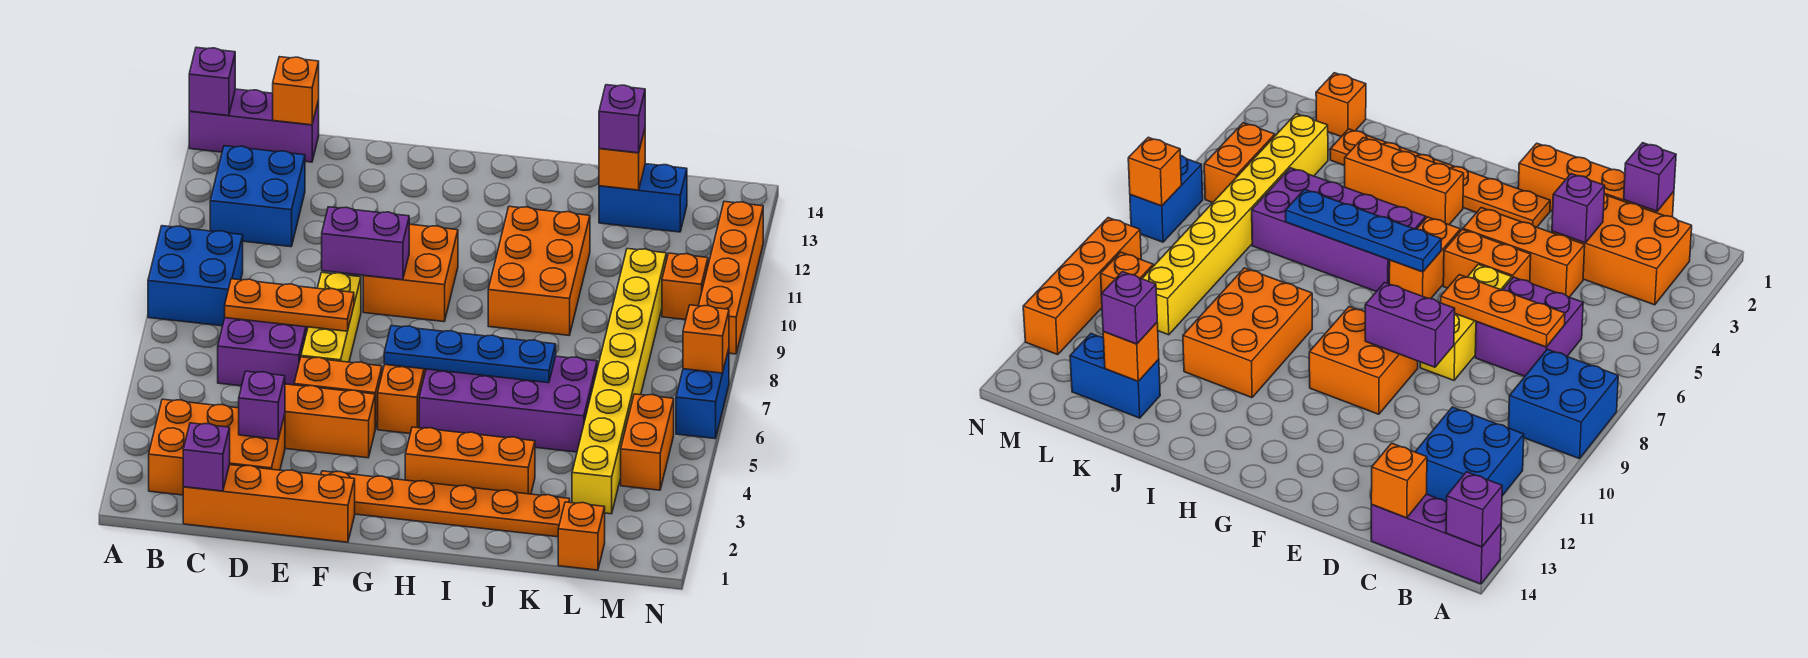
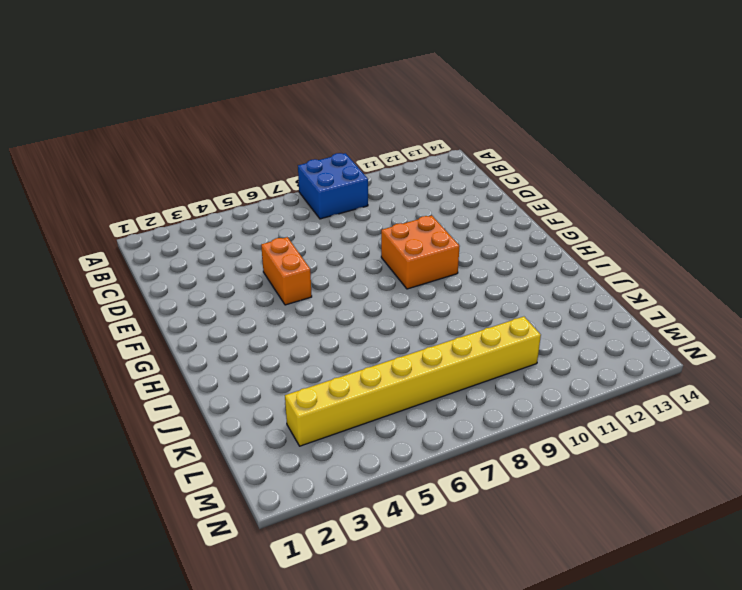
none -> purple brick A14:C14 level 1
none -> orange brick B2:D3 level 1
none -> blue brick B11:C12 level 1
none -> orange brick C1:F1 level 1

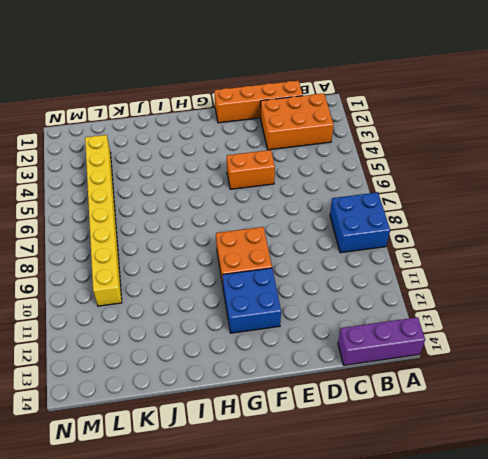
blue brick F11:G12 level 1 -> blue brick B11:C12 level 1
none -> purple brick C6:D7 level 1
none -> orange brick D4:F4 level 1
none -> yellow brick E6:E8 level 1
none -> orange plate F2:K2 level 1

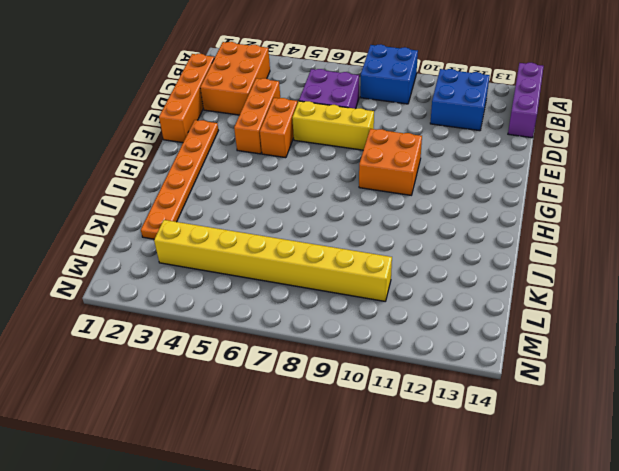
none -> orange brick G5:G6 level 1
none -> orange brick H3:J3 level 1
none -> purple brick H5:K6 level 1
none -> orange brick I9:J11 level 1

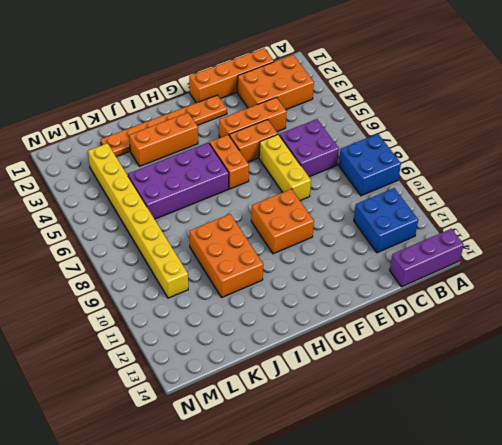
none -> blue brick K13:L13 level 1
none -> orange brick L1 level 1
none -> orange brick M4:M5 level 1
none -> orange brick M10 level 1

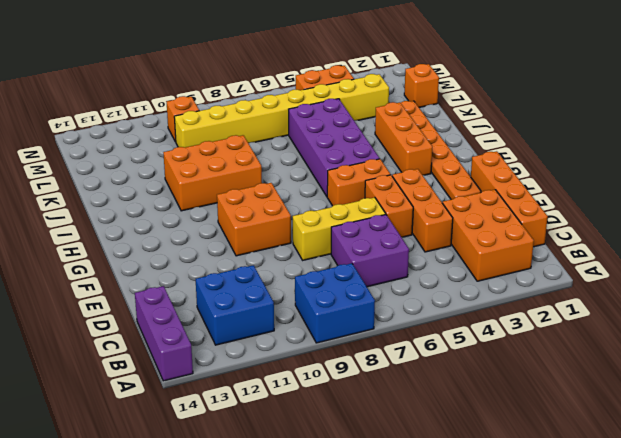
none -> blue brick K13:L13 level 1
none -> blue brick N6:N7 level 1
none -> orange brick N9:N12 level 1
none -> purple brick A14 level 2

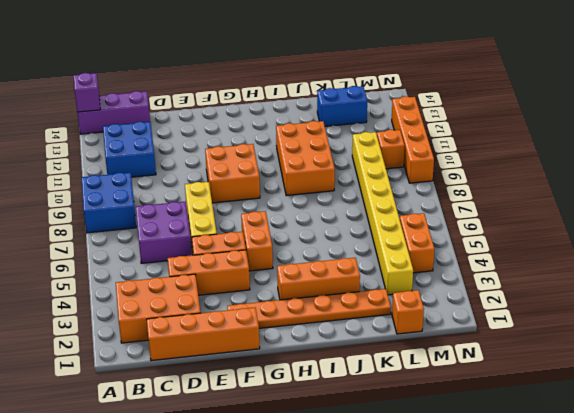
none -> purple brick H5:K6 level 1
none -> blue brick N6:N7 level 1
none -> purple brick C1 level 2
none -> orange plate C7:E7 level 2

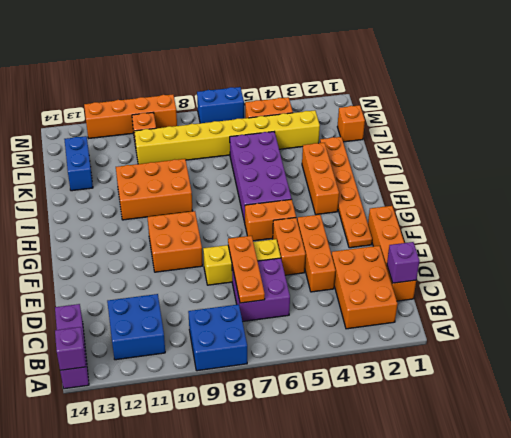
none -> orange brick C14 level 2
none -> purple brick D3 level 2
none -> purple brick E9:F9 level 2
none -> blue plate G6:J6 level 2

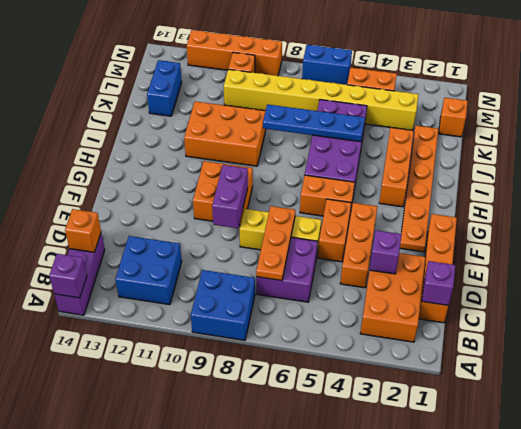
blue plate J5:J8 level 2 -> blue plate G6:J6 level 2
none -> orange brick K13 level 2
none -> orange brick N7 level 2
none -> purple brick K13 level 3

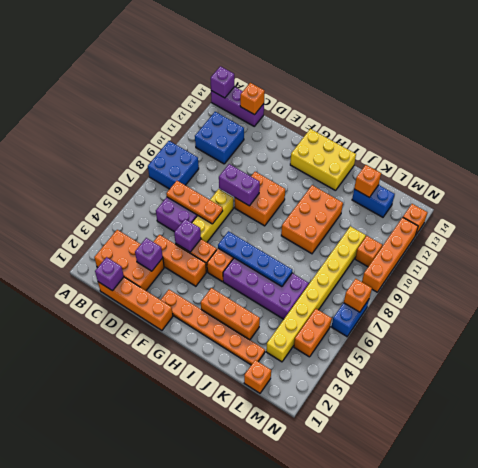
purple brick E5 level 2 -> purple brick K13 level 3
yellow brick G13:I14 level 1 -> none
orange brick N13 level 1 -> none

